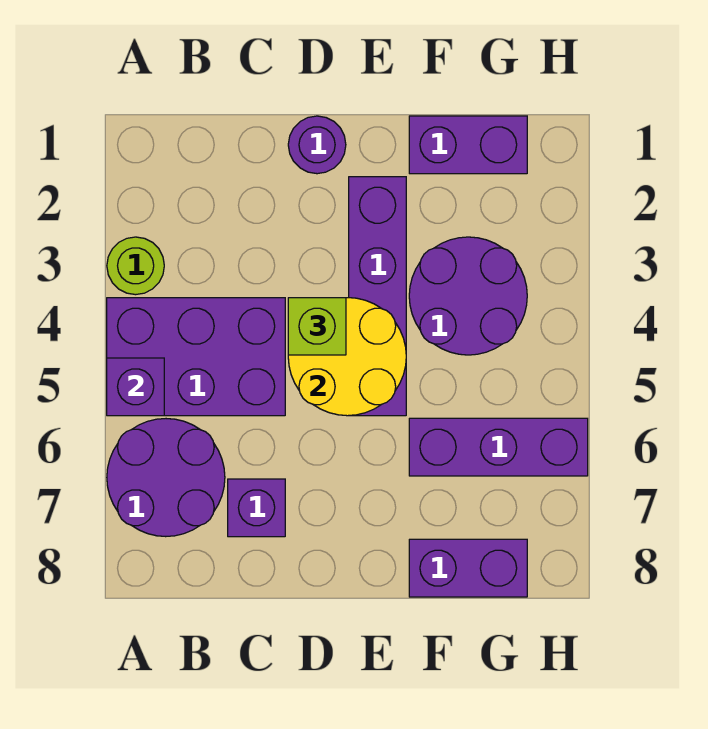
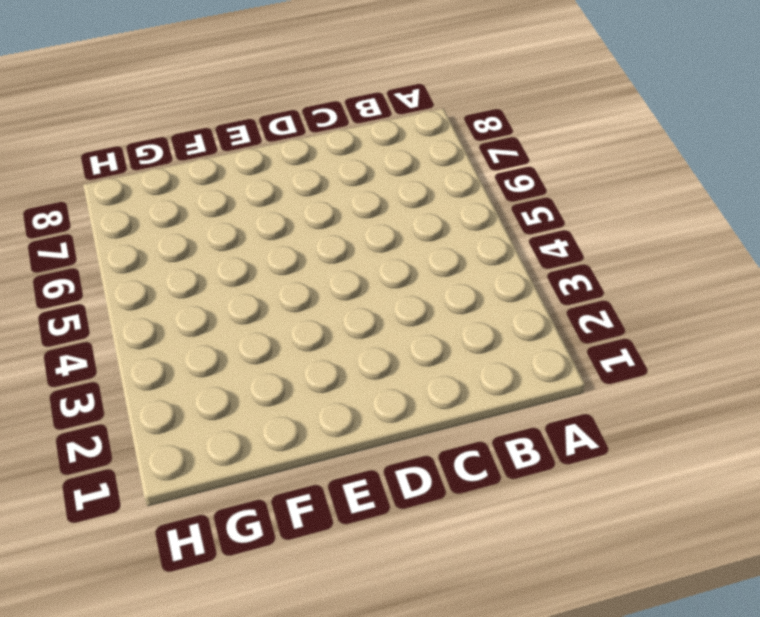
none -> lime round brick A3 level 1
none -> purple brick A4:C5 level 1
none -> purple round brick A6:B7 level 1

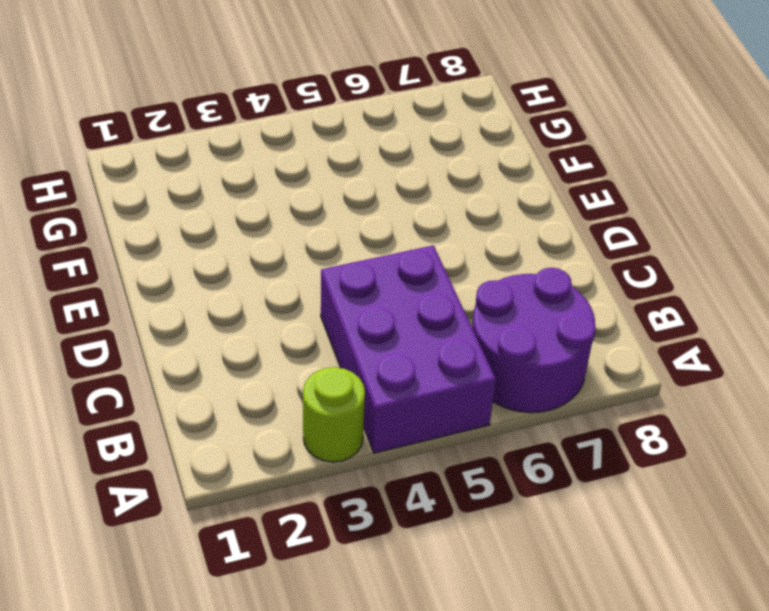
none -> purple brick C7 level 1
none -> purple round brick D1 level 1
none -> purple brick E2:E5 level 1

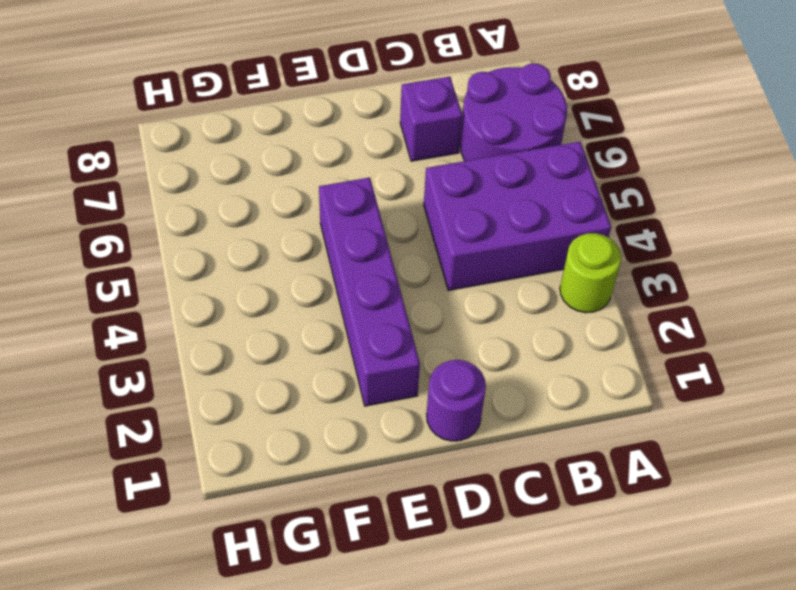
none -> purple brick F1:G1 level 1
none -> purple round brick F3:G4 level 1
none -> purple brick F6:H6 level 1

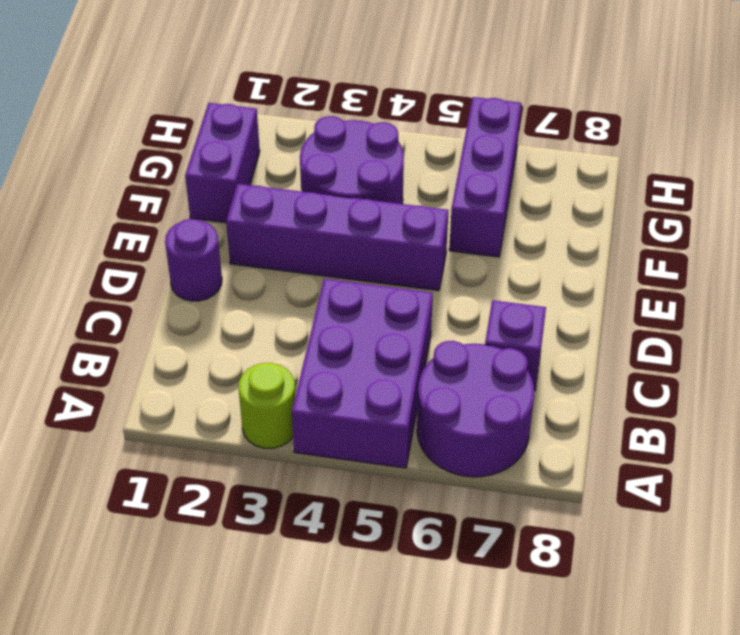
none -> purple brick F8:G8 level 1
none -> purple brick A5 level 2
none -> yellow round brick D4:E5 level 2

